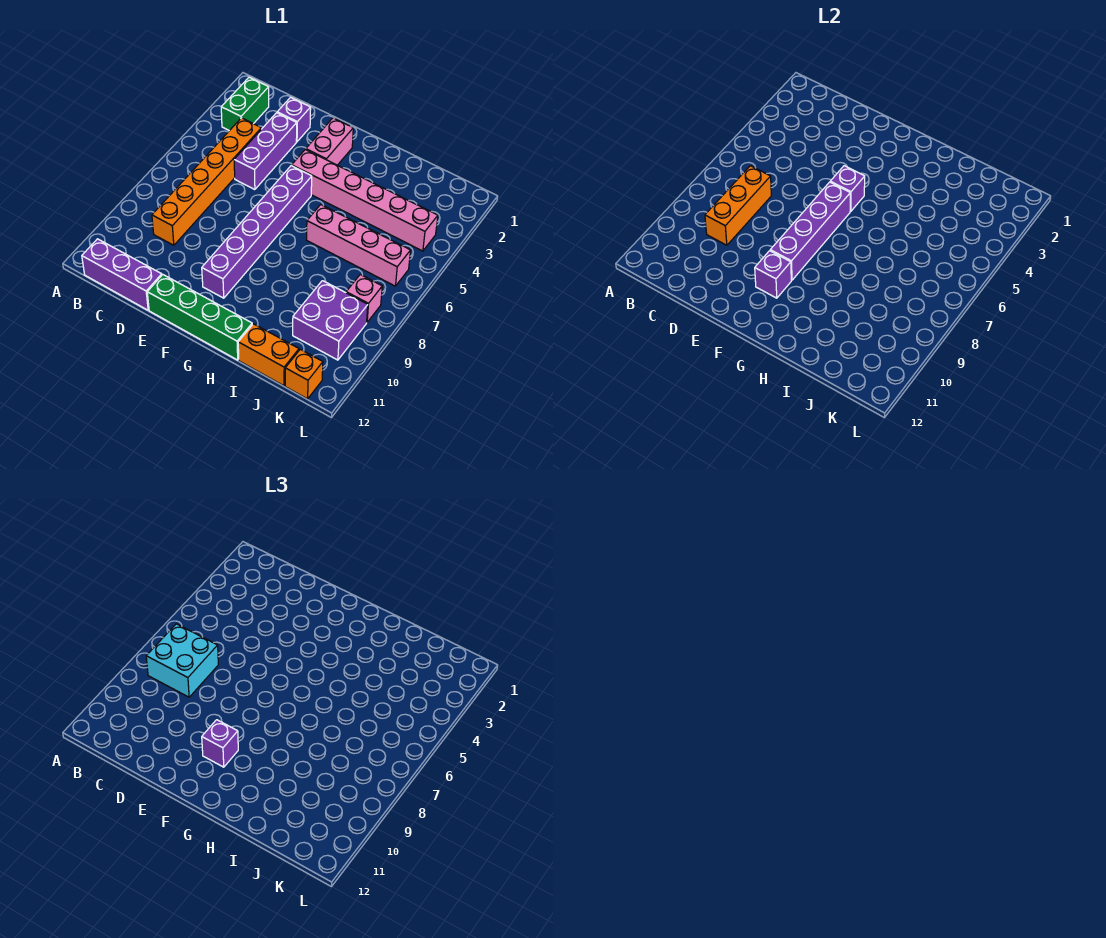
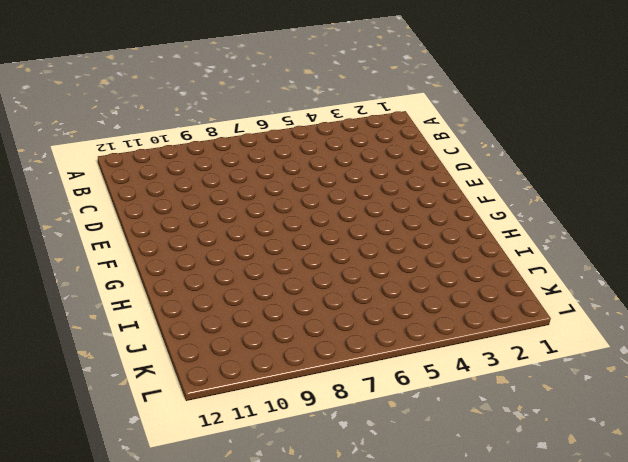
none -> green brick B2:B3 level 1
none -> purple brick B12:D12 level 1
none -> orange brick C4:C9 level 1

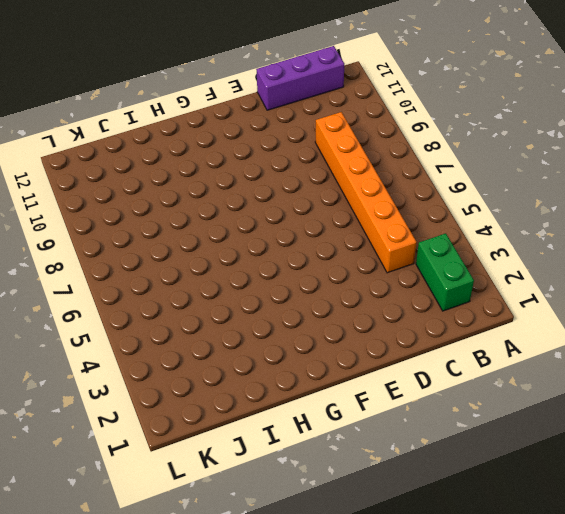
none -> purple brick D2 level 1
none -> purple brick D3:D5 level 1
none -> green brick E12:H12 level 1

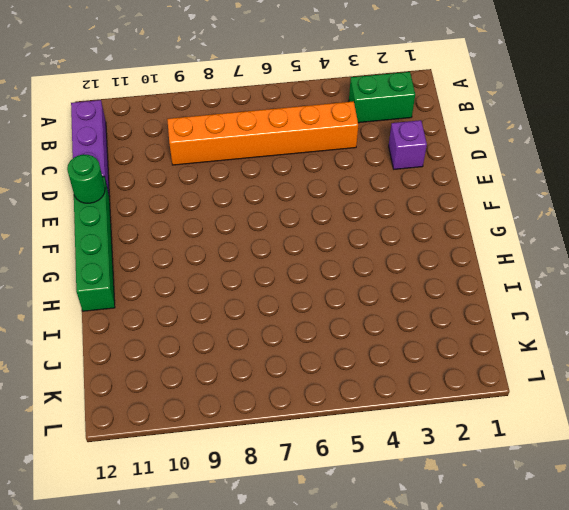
green round brick E12 level 2 -> none
none -> purple brick D3:D5 level 1
none -> pink brick F2:F3 level 1
none -> pink brick F4:K4 level 1

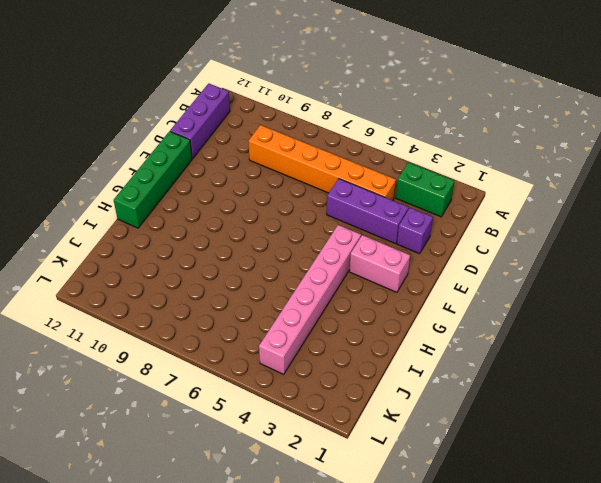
none -> purple brick F5:F10 level 1
none -> pink brick H6:K6 level 1
none -> orange brick I12:J12 level 1

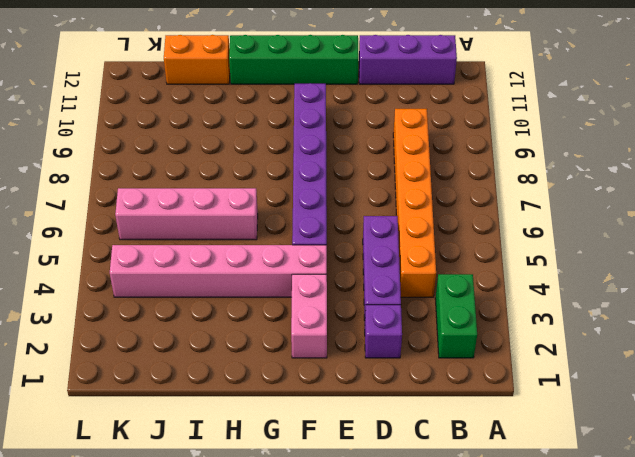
none -> purple brick J9:K10 level 1
none -> pink brick K8 level 1
none -> orange brick K12 level 1

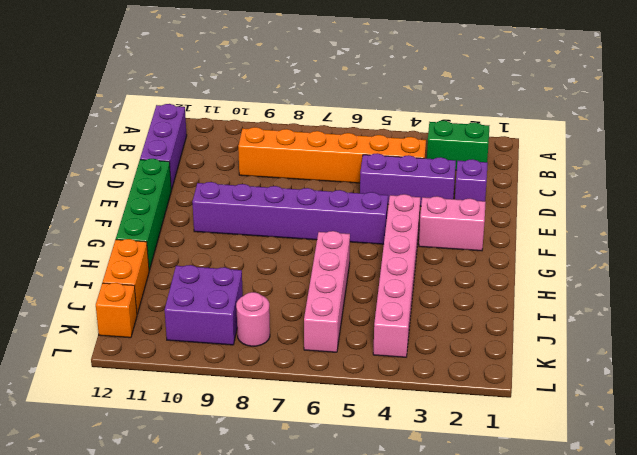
pink round brick K8 level 1 -> pink brick K8 level 1
none -> orange brick C7:C9 level 2
none -> purple brick F5 level 2
none -> purple brick F6:F9 level 2

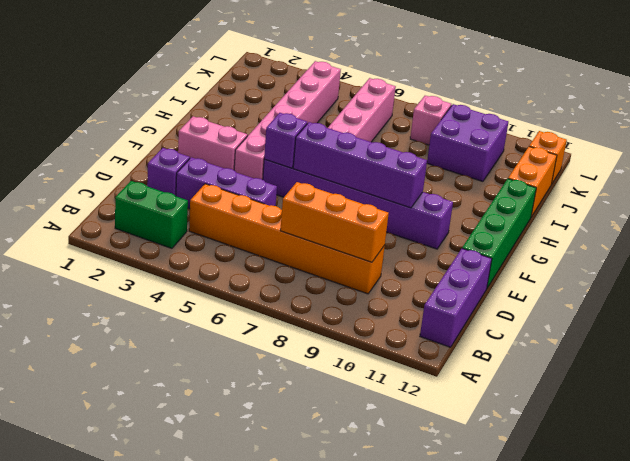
none -> purple brick F10 level 2
none -> cyan brick B7:C8 level 3
none -> purple brick F10 level 3

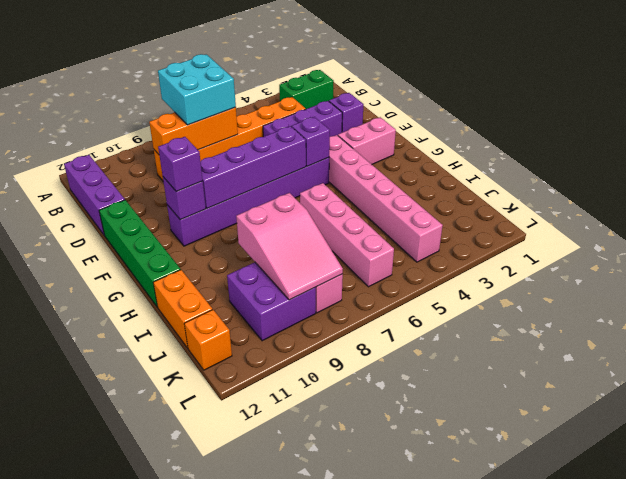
pink slope I8:K9 level 2 top I -> none

